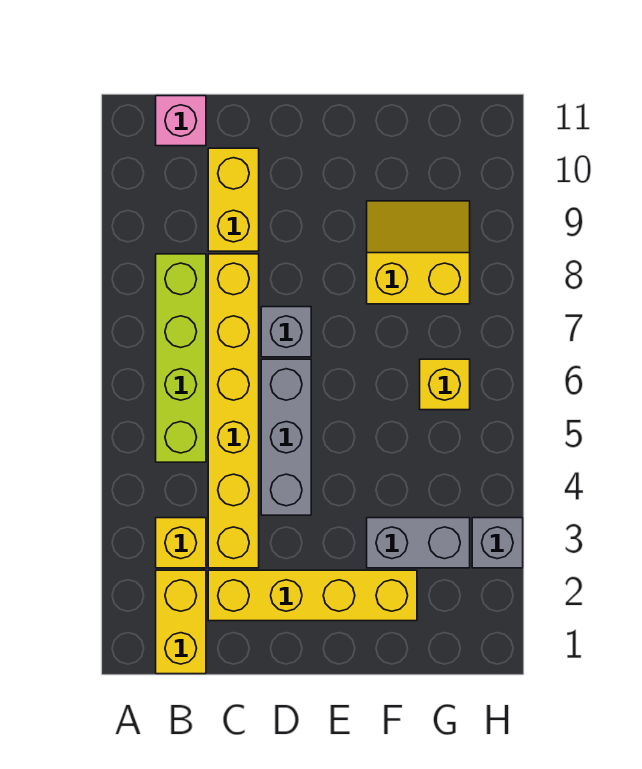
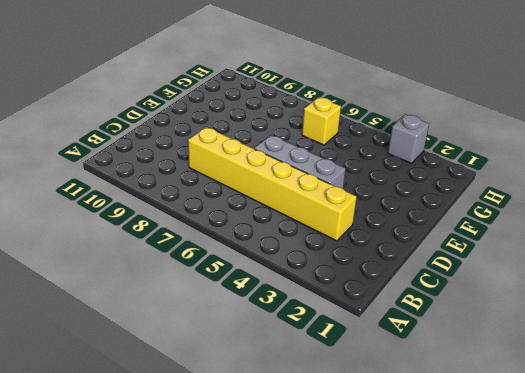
none -> yellow brick B1:B2 level 1
none -> yellow brick B3 level 1
none -> lime brick B5:B8 level 1

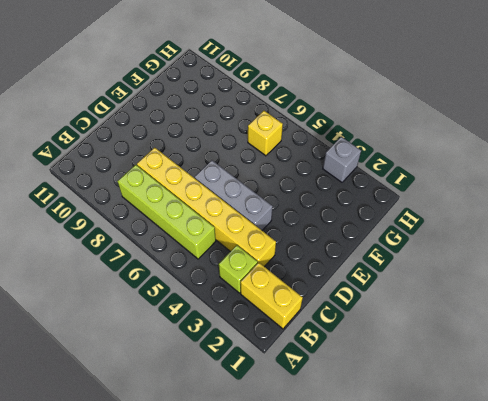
lime brick B3 level 1 -> yellow brick B3 level 1
none -> pink brick B11 level 1
none -> yellow brick C2:F2 level 1
none -> yellow brick C9:C10 level 1

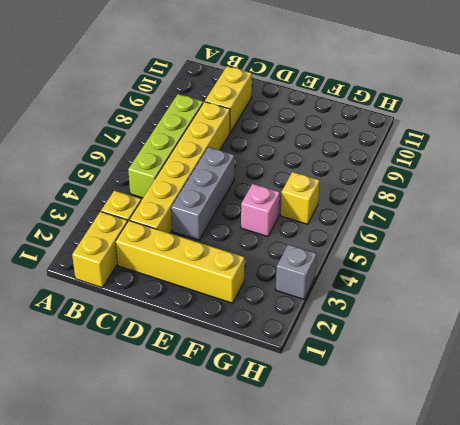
pink brick F5 level 1 -> pink brick B11 level 1
none -> grey brick D7 level 1
none -> grey brick F3:G3 level 1
none -> yellow slope F8:G9 level 1 top 8

